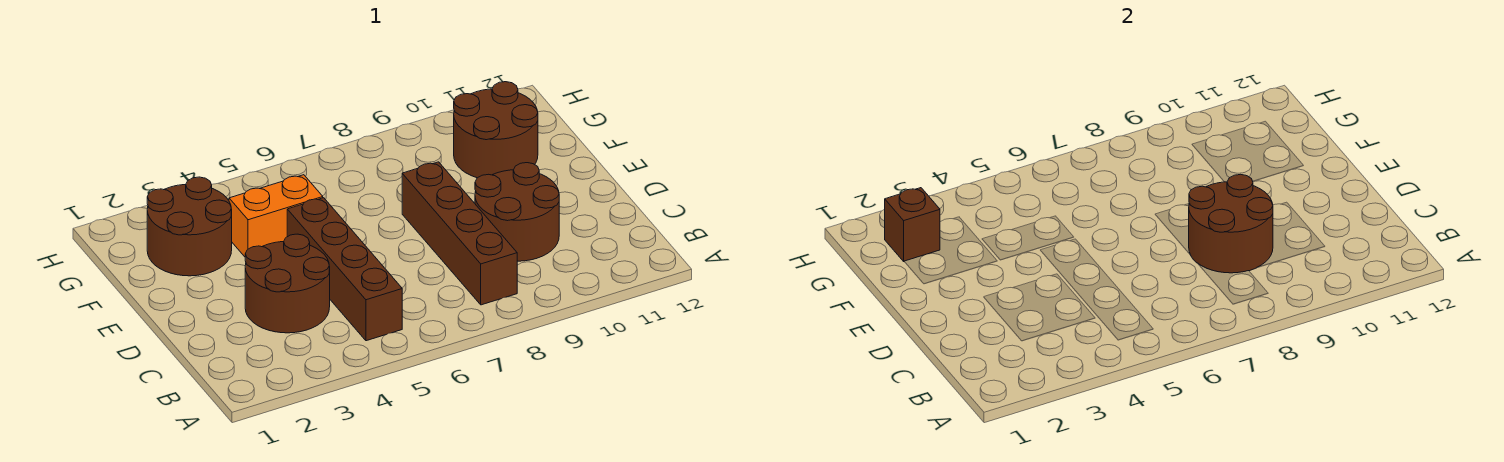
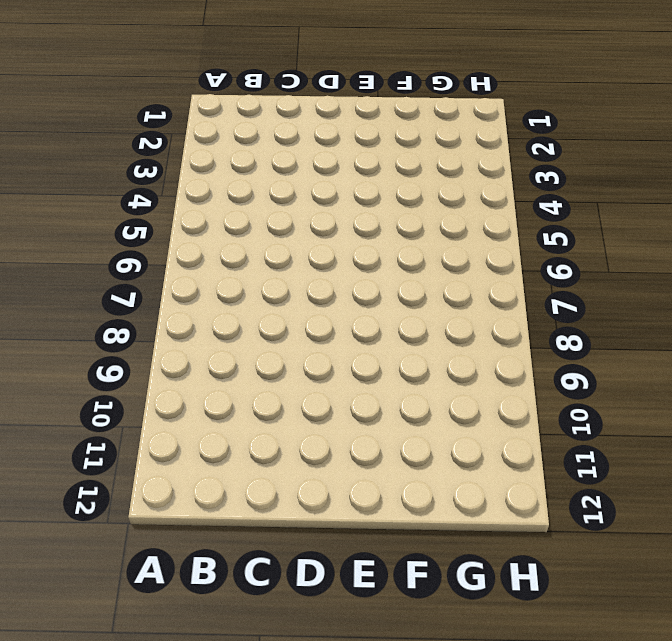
none -> brown brick B5:E5 level 1
none -> brown brick B8:E8 level 1

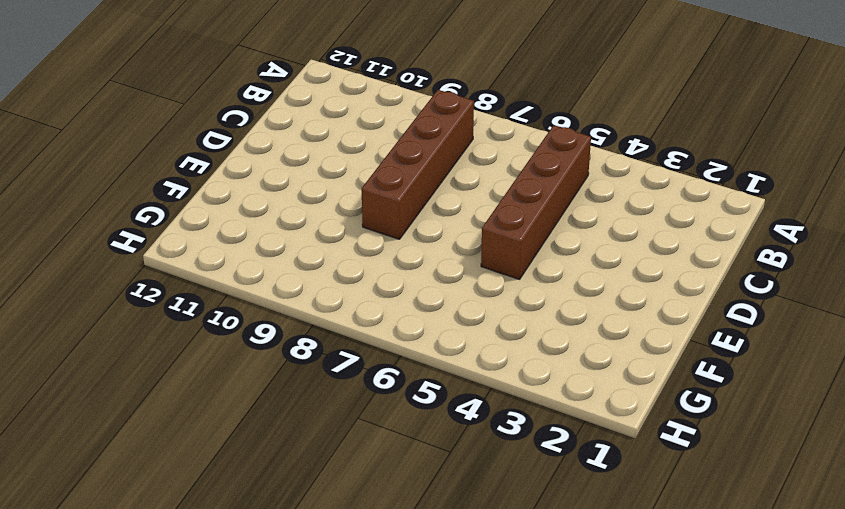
none -> brown round brick C3:D4 level 1
none -> brown round brick C9:D10 level 1

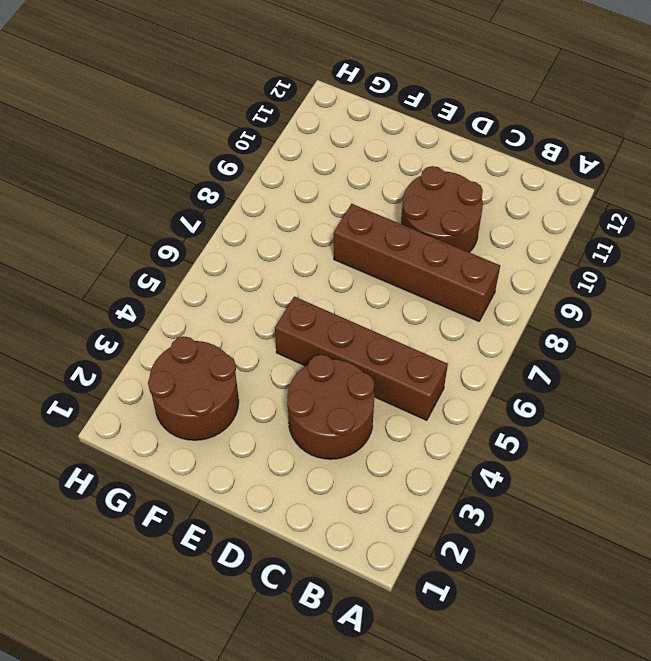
none -> orange brick F4:F5 level 1
none -> brown round brick F10:G11 level 1

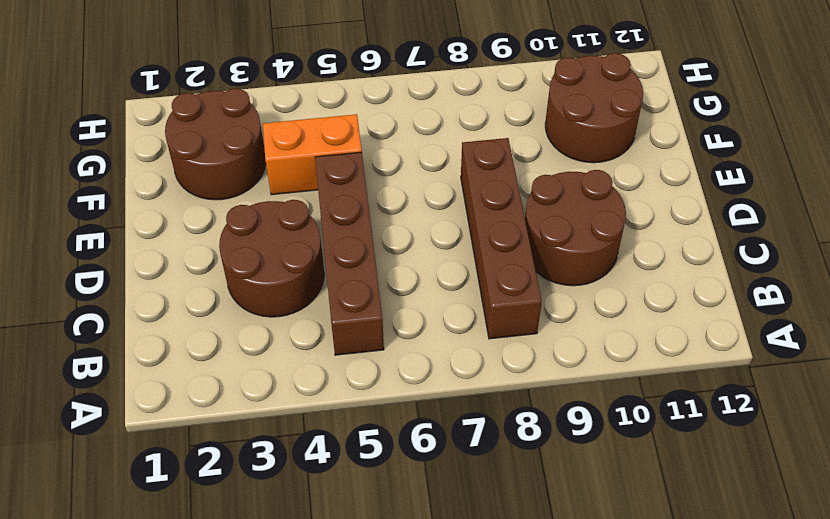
none -> brown round brick C8:D9 level 2
none -> brown brick G2 level 2

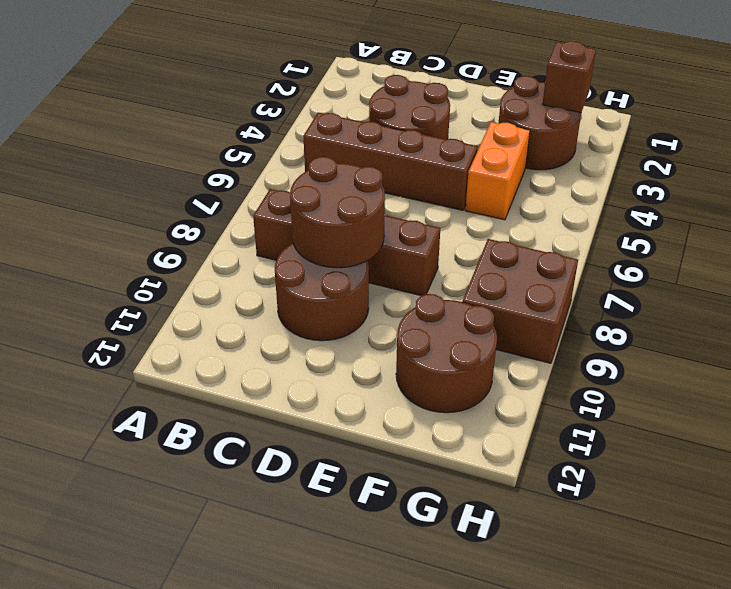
brown brick G8:H9 level 1 -> none

